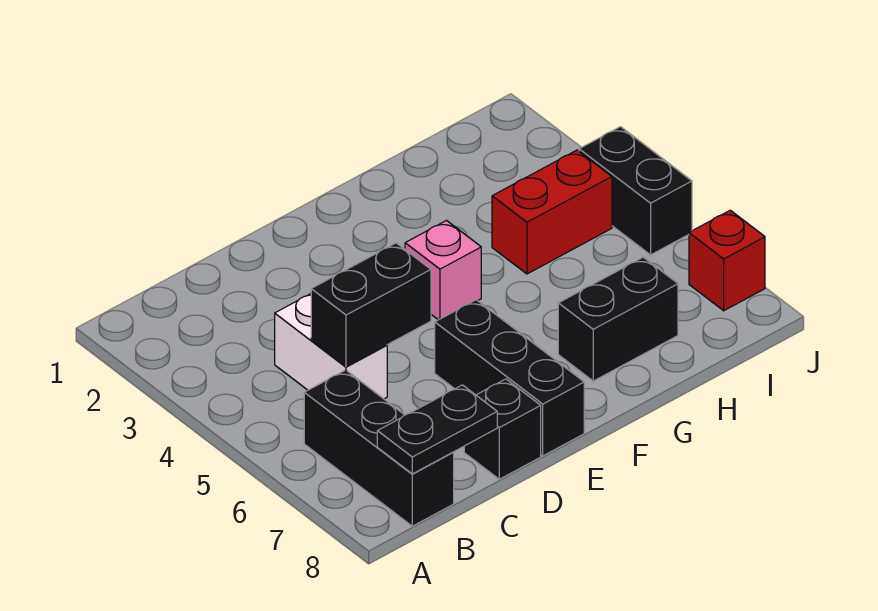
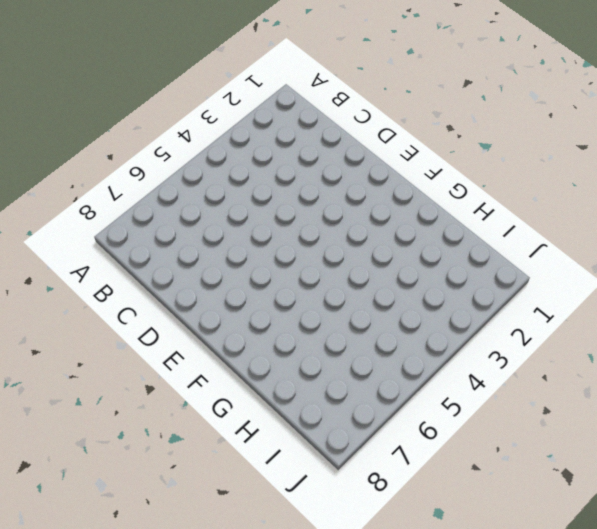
none -> black brick B6:B8 level 1
none -> white brick C4:C5 level 1

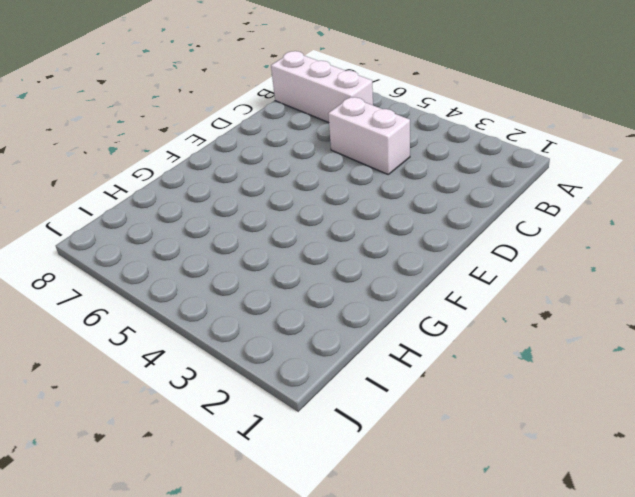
white brick B6:B8 level 1 -> black brick B6:B8 level 1
none -> black brick D8 level 1
none -> black brick E6:E8 level 1

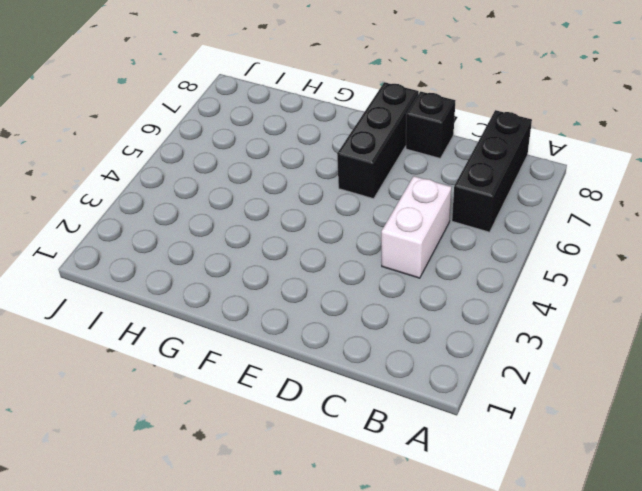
none -> pink brick F4 level 1
none -> black brick G7:H7 level 1

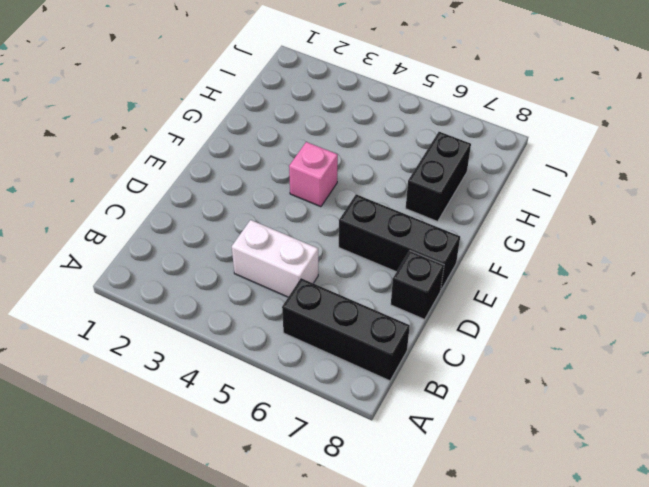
none -> red brick H4:I4 level 1
none -> black brick J4:J5 level 1

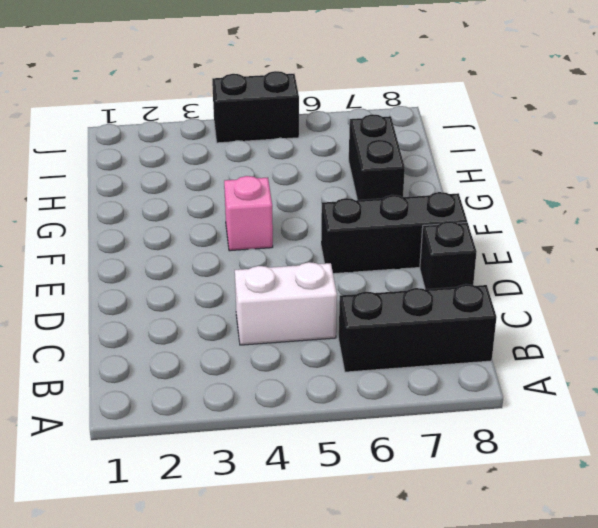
none -> red brick H4:I4 level 1
none -> red brick J7 level 1

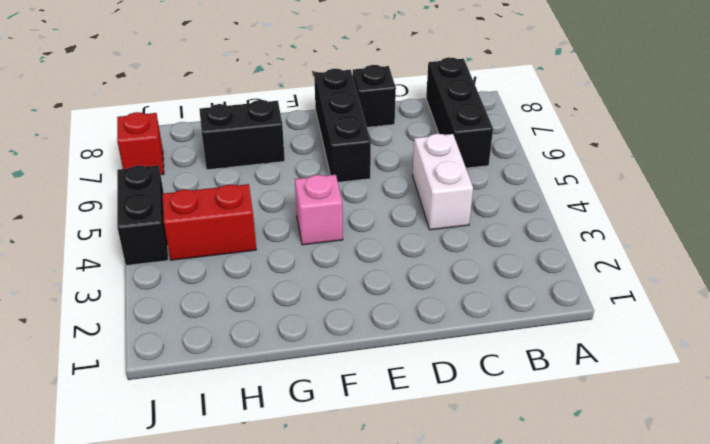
none -> black plate B8:C8 level 2
none -> black brick C5:D5 level 2

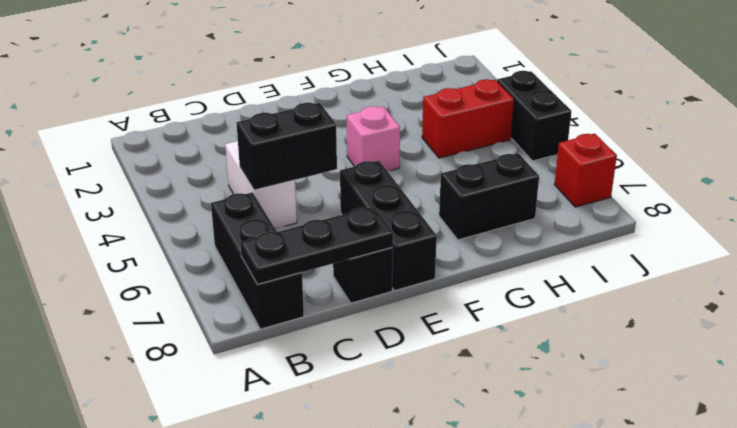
black plate B8:D8 level 2 -> black plate B8:C8 level 2

